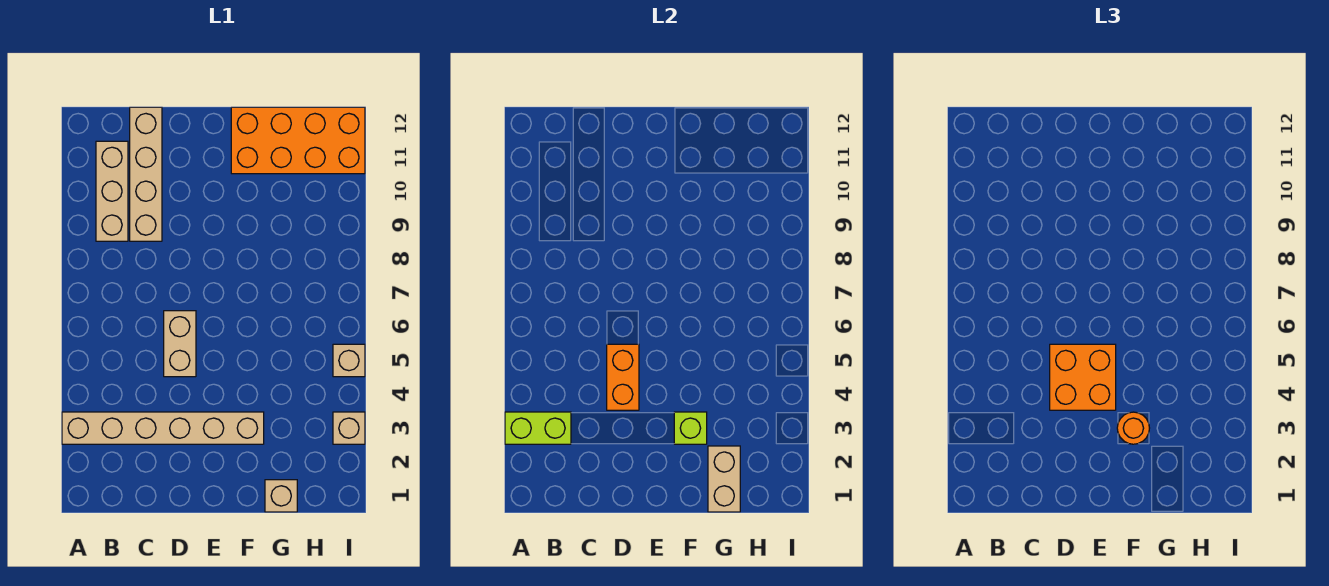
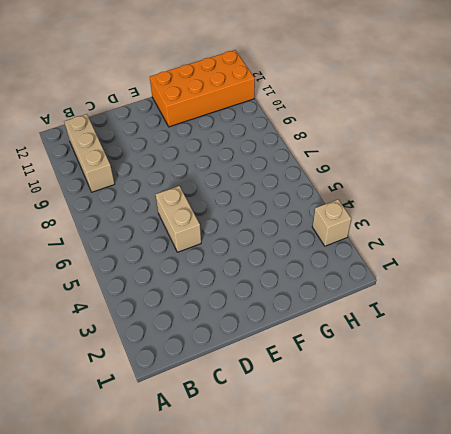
none -> tan brick A3:F3 level 1
none -> tan brick C9:C12 level 1
none -> tan brick G1 level 1

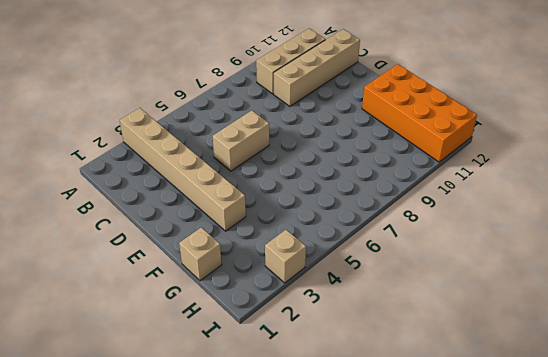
none -> tan brick I5 level 1
none -> lime brick A3:B3 level 2
none -> orange brick D4:D5 level 2

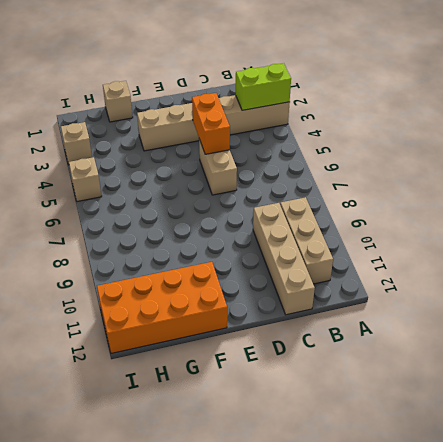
none -> lime brick F3 level 2
none -> tan brick G1:G2 level 2
none -> orange brick D4:E5 level 3

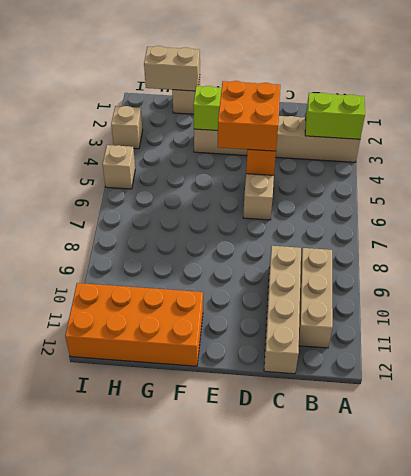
tan brick G1:H1 level 2 -> tan brick G1:G2 level 2
none -> orange round brick F3 level 3

